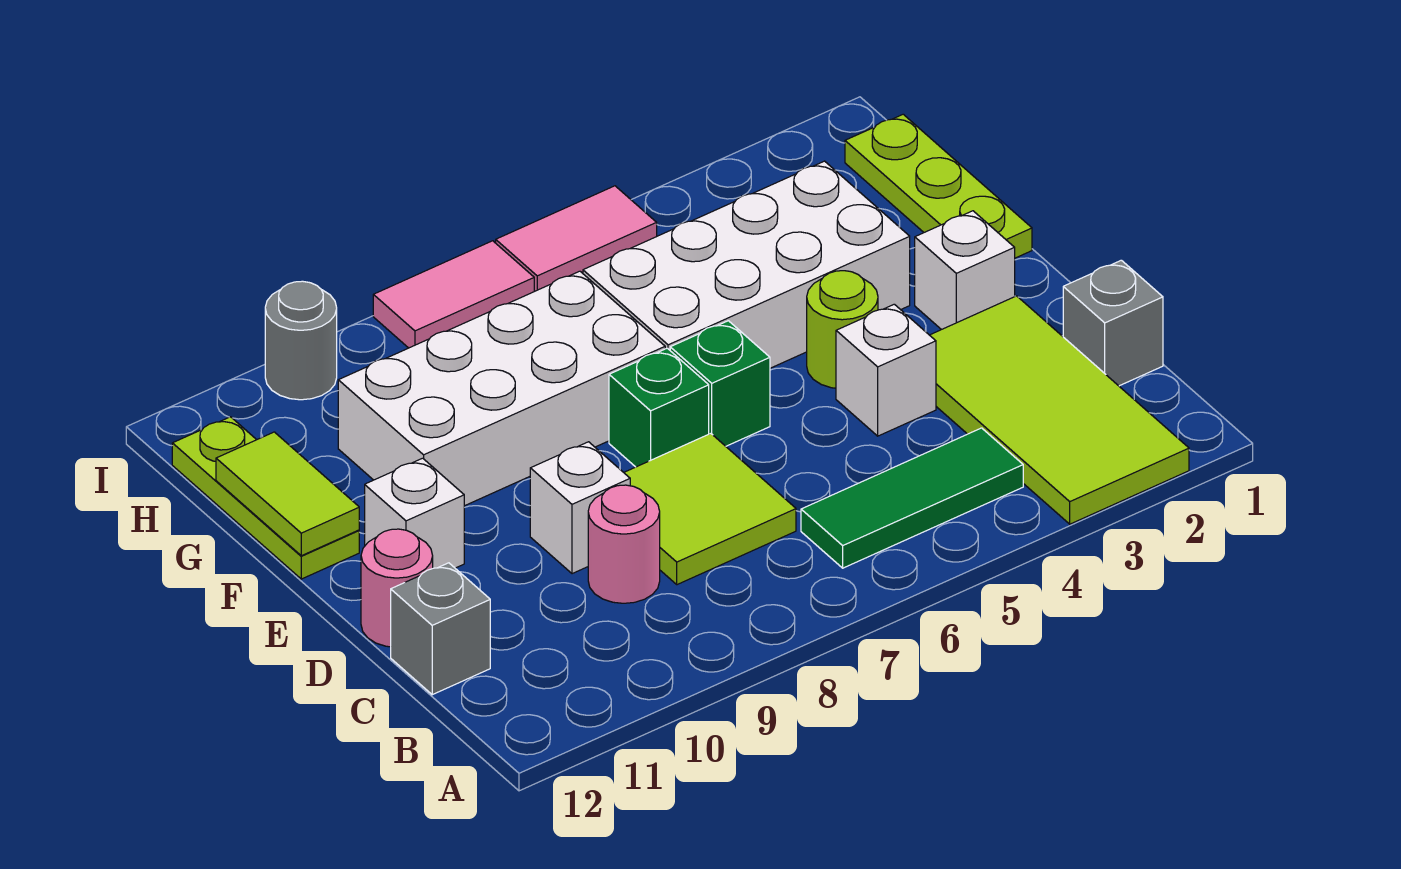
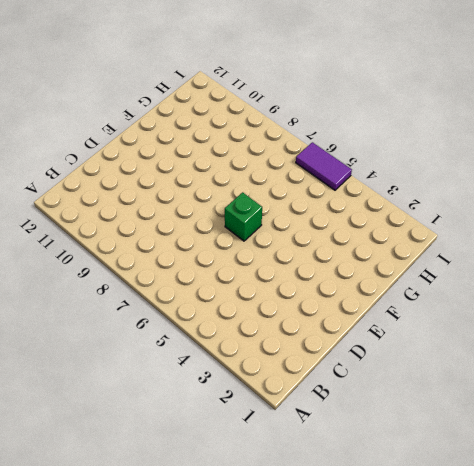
purple tile I5:I6 level 1 -> pink tile I5:I6 level 1
none -> lime tile A2:D3 level 1
none -> green tile B4:B6 level 1
none -> grey brick C1 level 1

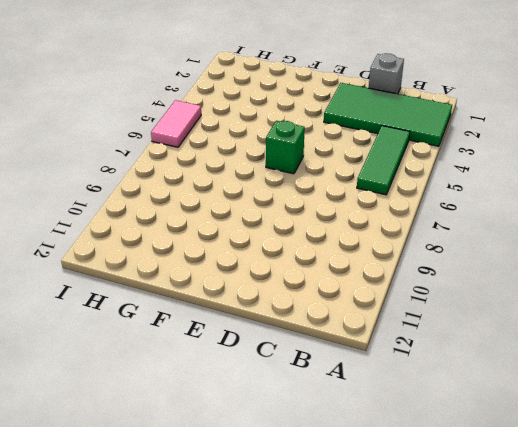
green tile A2:D3 level 1 -> lime tile A2:D3 level 1
none -> lime tile C7:D8 level 1
none -> pink round brick C9 level 1
none -> grey brick C12 level 1

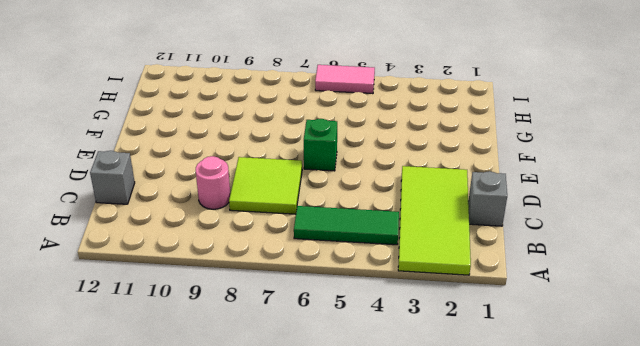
none -> white brick D4 level 1
none -> white brick D9 level 1
none -> pink round brick D12 level 1

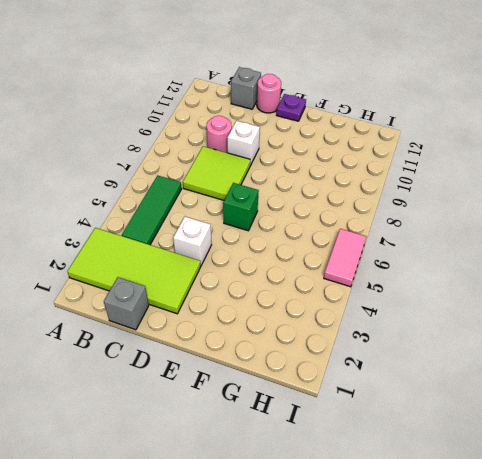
purple plate E12 level 1 -> none
none -> white brick E2 level 1
none -> lime round brick E4 level 1
none -> green brick E7 level 1

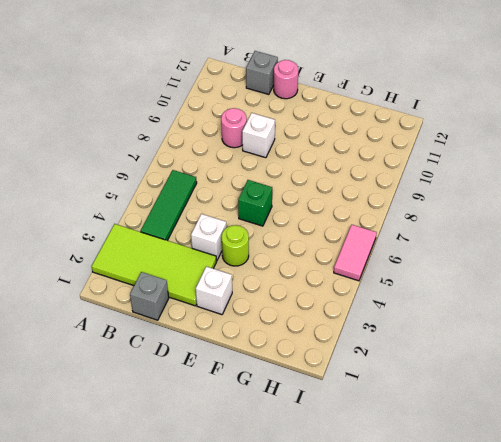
none -> lime tile C7:D8 level 1
none -> green brick E7 level 1
none -> white brick E11 level 1

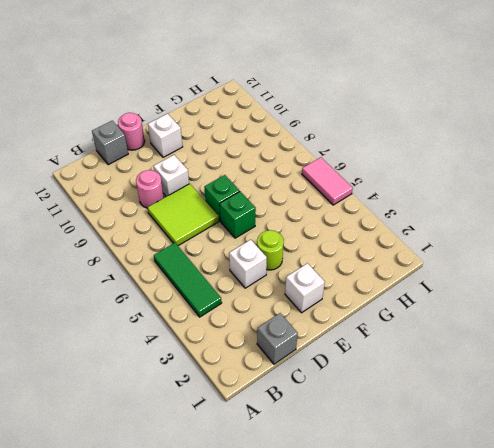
none -> lime tile A2:D3 level 1
none -> lime plate F1:H1 level 1
none -> white brick F3:G6 level 1

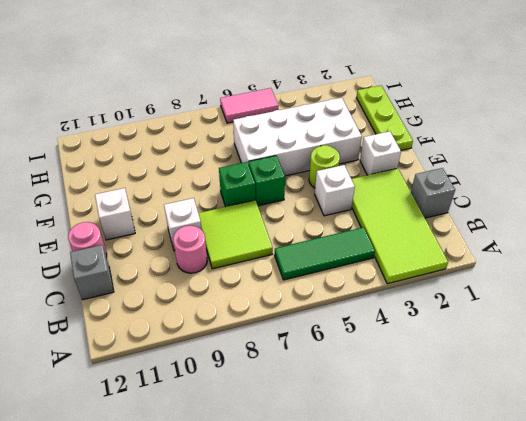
none -> white brick F7:G10 level 1
none -> lime plate F12:H12 level 1
none -> pink tile I7:I8 level 1

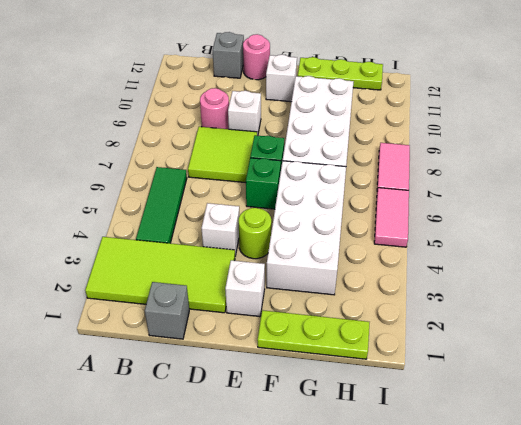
none -> grey round brick I10 level 1
none -> lime tile F12:G12 level 2

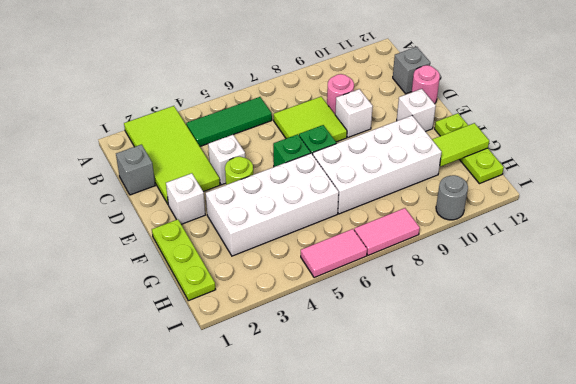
lime tile G11:G12 level 2 -> lime tile F12:G12 level 2

